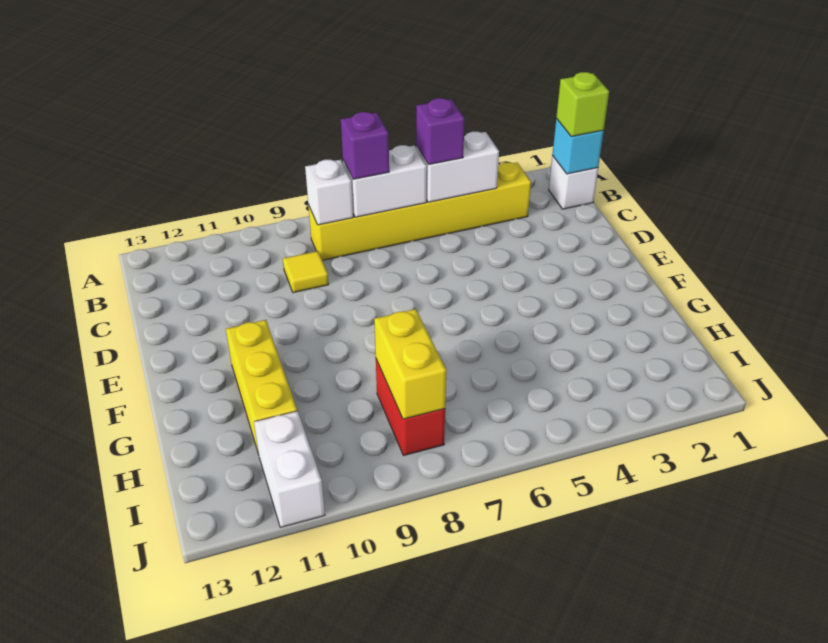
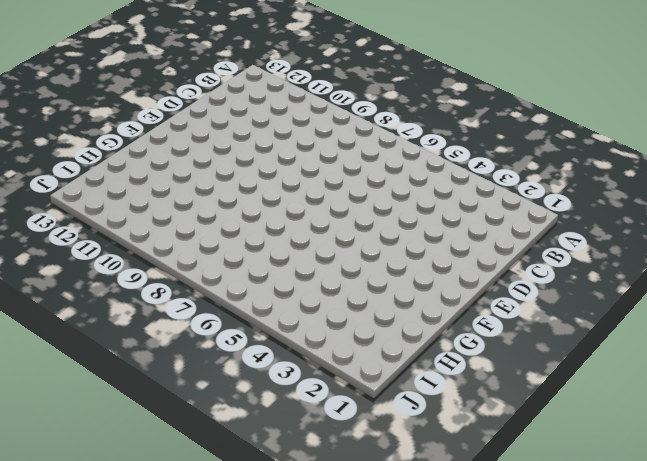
none -> white brick B1 level 1
none -> yellow brick B3:B8 level 1
none -> yellow tile C9 level 1

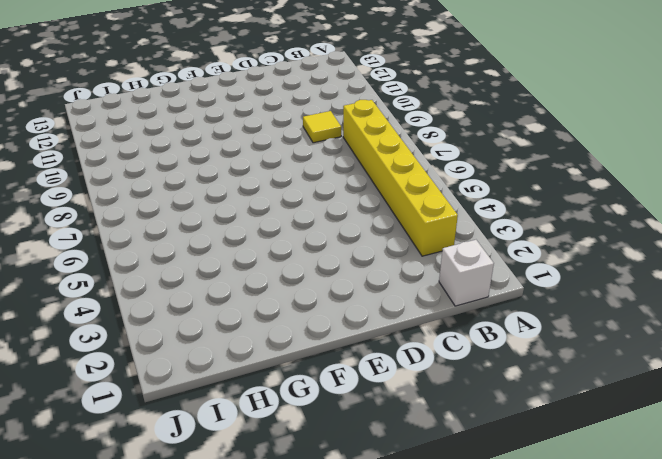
none -> yellow brick F11:H11 level 1
none -> red brick H8:I8 level 1
none -> white brick I11:J11 level 1

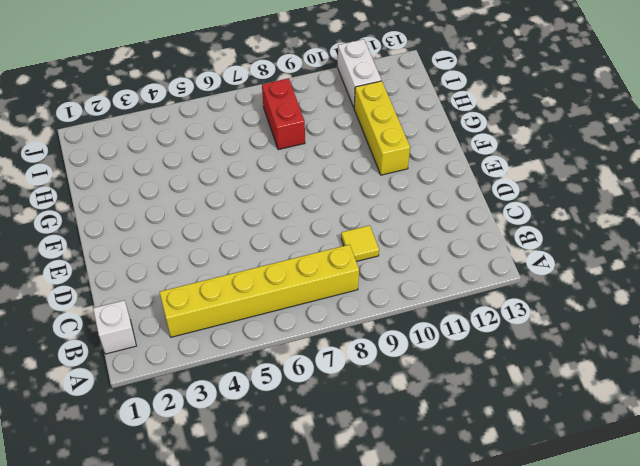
none -> cyan brick B1 level 2
none -> white brick B4:B5 level 2
none -> white brick B6:B7 level 2

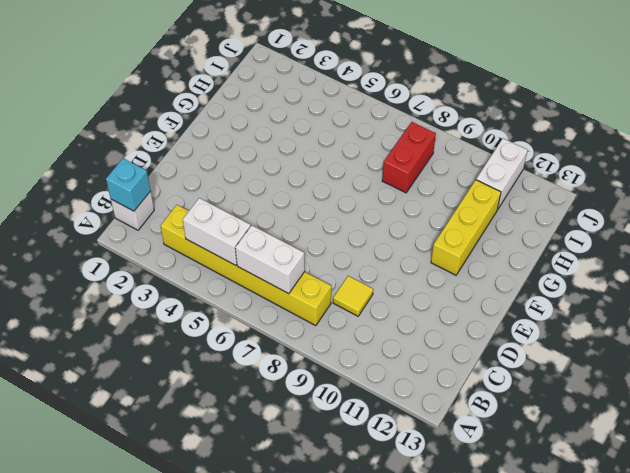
none -> white brick B8 level 2
none -> yellow brick H8:I8 level 2
none -> lime brick B1 level 3

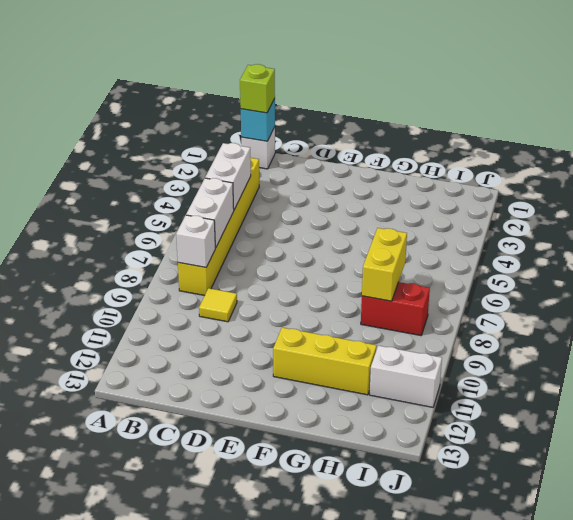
yellow brick H7:H8 level 2 -> yellow brick H8:I8 level 2
none -> purple brick B5 level 3
none -> purple brick B7 level 3

